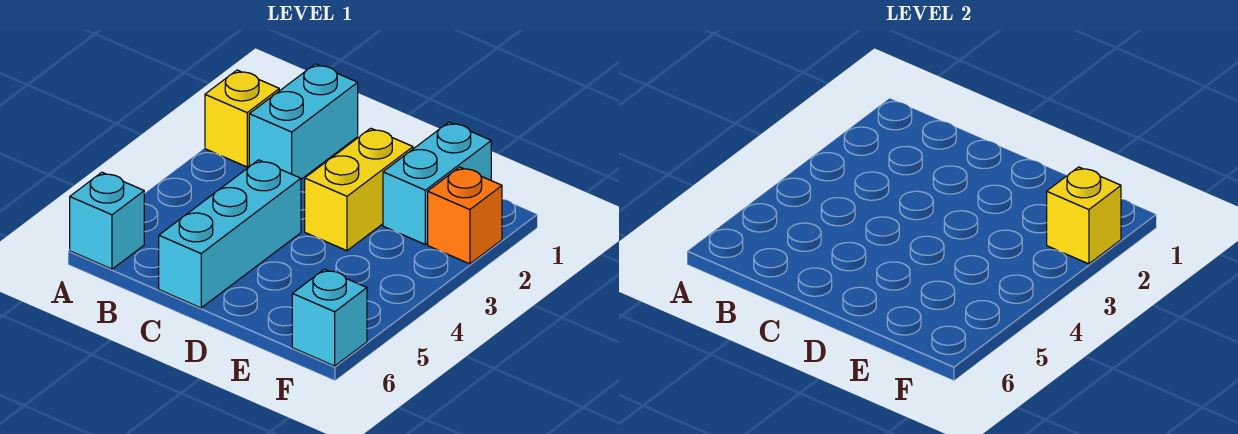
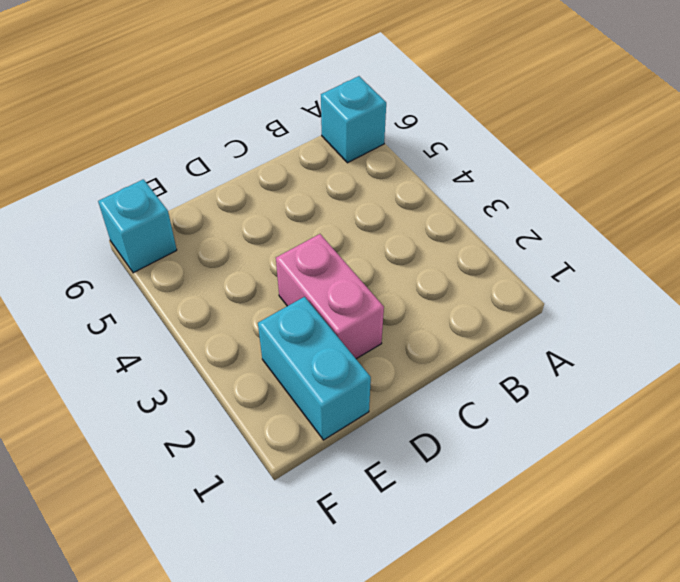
pink brick D2:D3 level 1 -> yellow brick D2:D3 level 1
none -> yellow brick A2 level 1
none -> cyan brick B1:B2 level 1

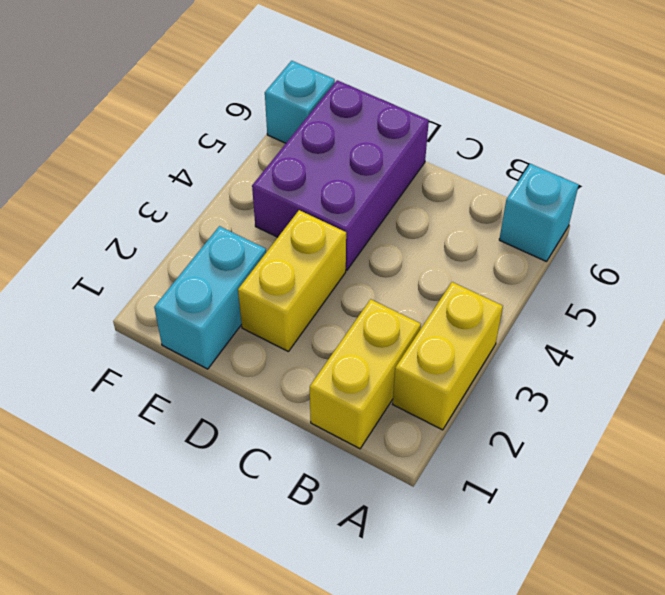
yellow brick A2:A3 level 1 -> yellow brick A2 level 1
yellow brick B1:B2 level 1 -> cyan brick B1:B2 level 1
purple brick D4:E6 level 1 -> none
none -> cyan brick C4:C6 level 1
none -> orange brick F2 level 1

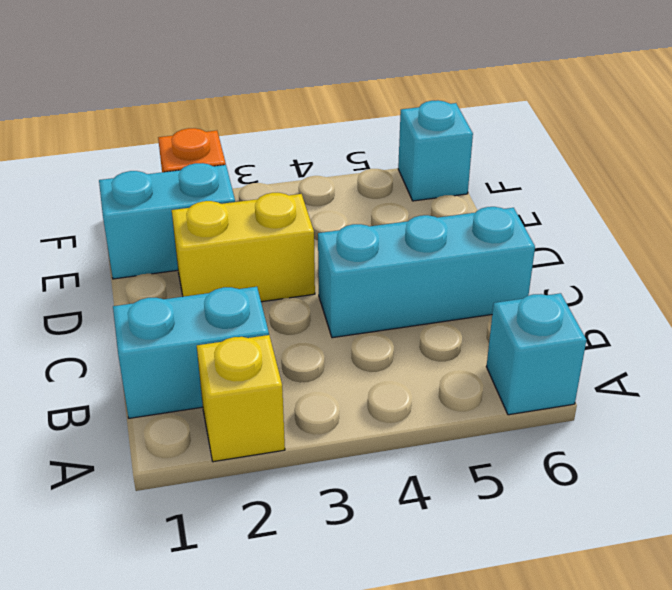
none -> yellow brick F2 level 2

